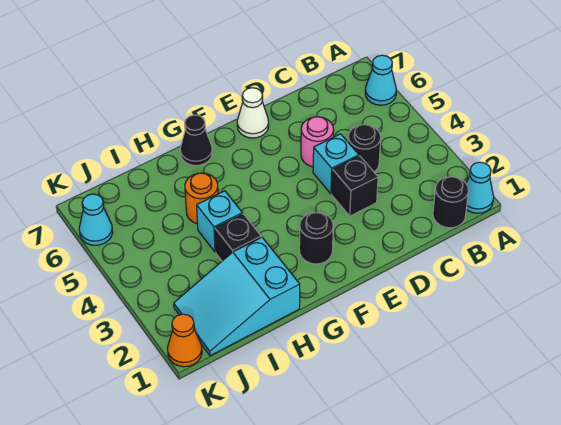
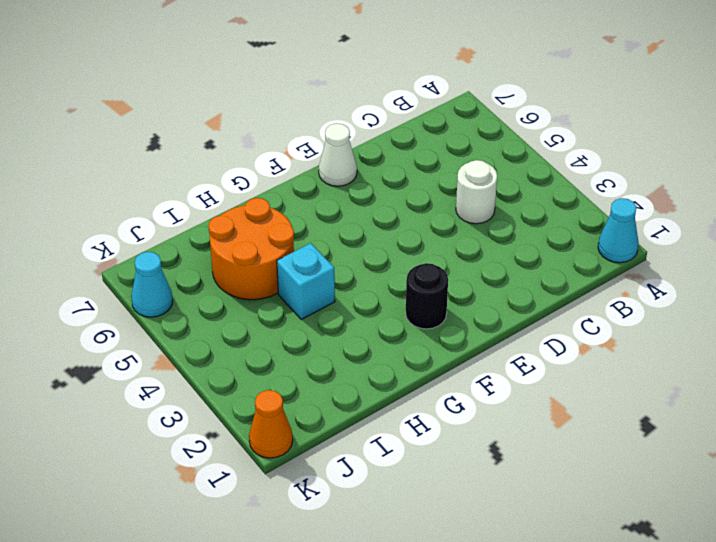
white round brick C4 level 1 -> black round brick C4 level 1
orange round brick H5:I6 level 1 -> orange round brick H5 level 1
none -> cyan cone A6 level 1
none -> black round brick B1 level 1
none -> black brick D3 level 1

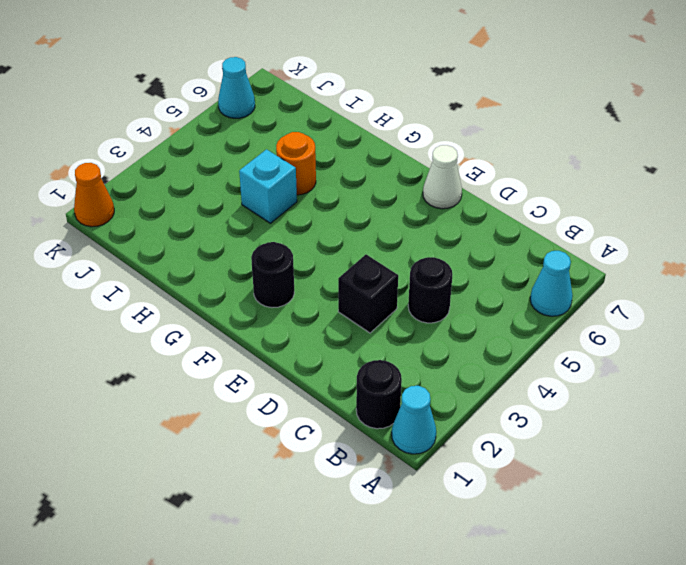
none -> cyan brick D4 level 1
none -> pink round brick D5 level 1
none -> black cone G7 level 1

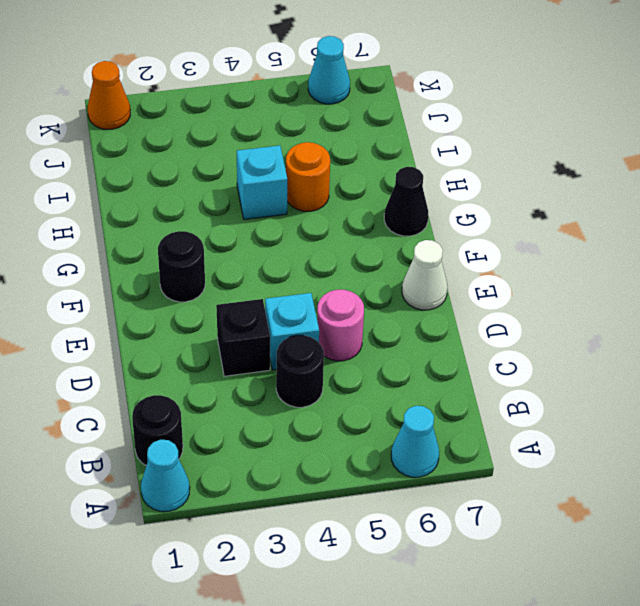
none -> cyan slope H1:J2 level 1 top H
none -> black brick H3 level 1

